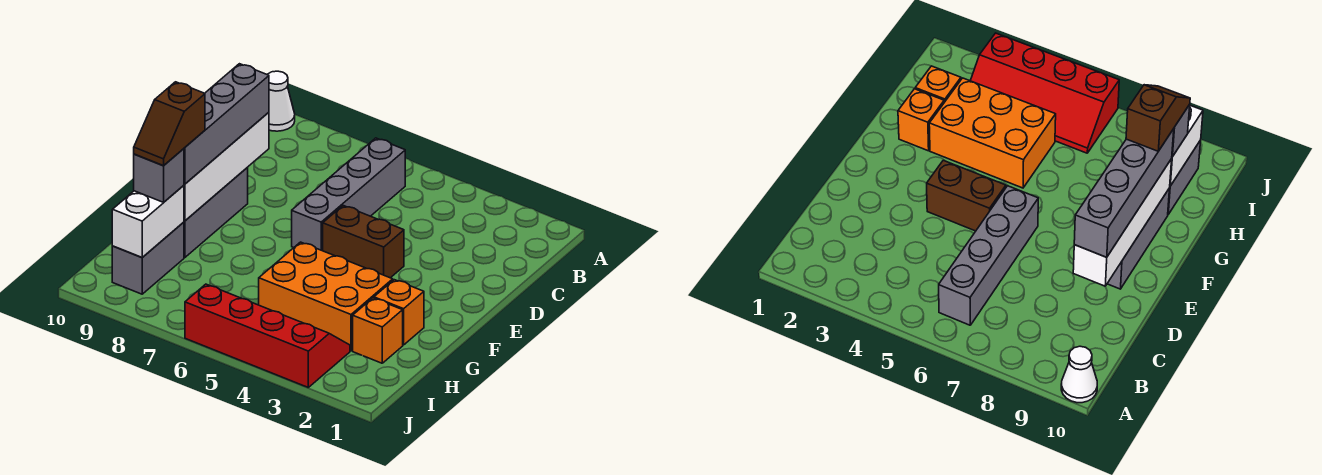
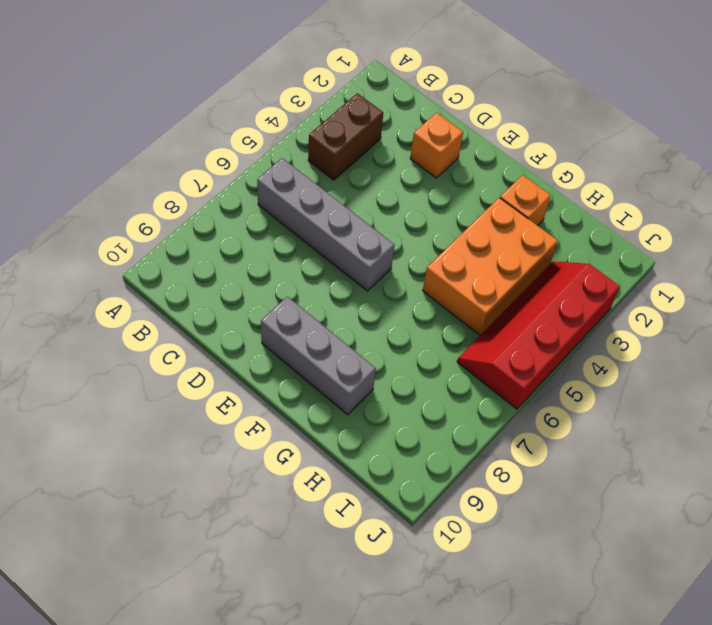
brown brick B3:B4 level 1 -> brown brick E4:E5 level 1
orange brick D2 level 1 -> orange brick H2 level 1
none -> white cone A10 level 1
none -> grey brick H9:I9 level 1
none -> white brick D9:G9 level 2

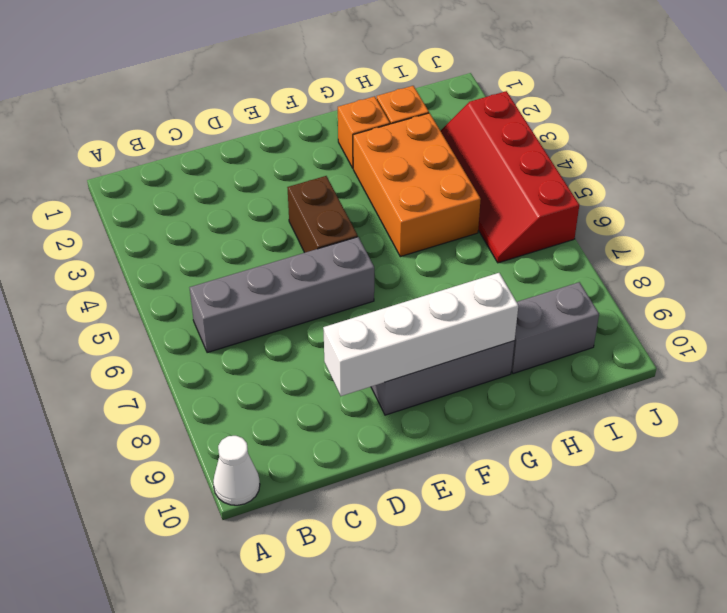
none -> white brick H9:I9 level 2
none -> grey brick D9:G9 level 3
none -> grey brick H9 level 3

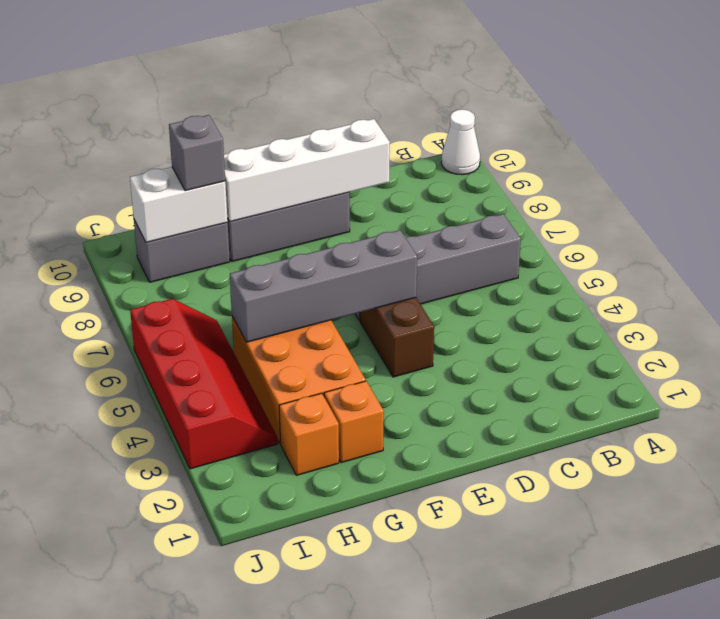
grey brick E5:H5 level 2 -> grey brick D9:G9 level 3
none -> brown slope G9:H9 level 4 top G

